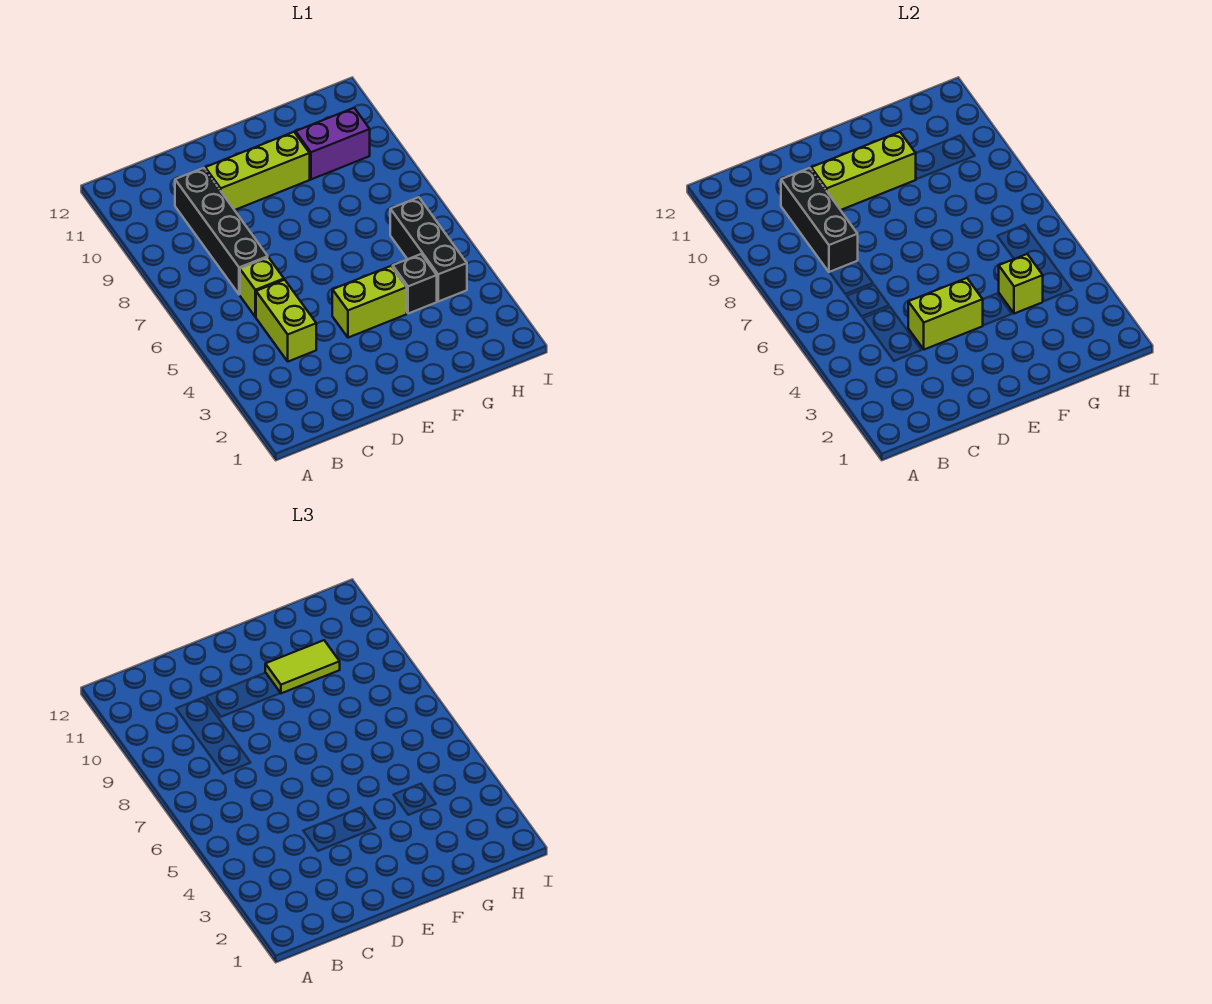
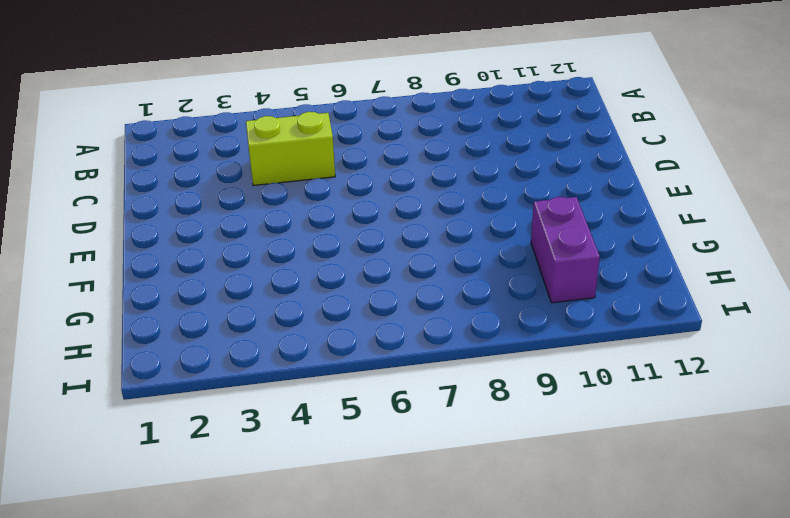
none -> lime brick C6 level 1
none -> black brick C7:C10 level 1
none -> lime brick D10:F10 level 1

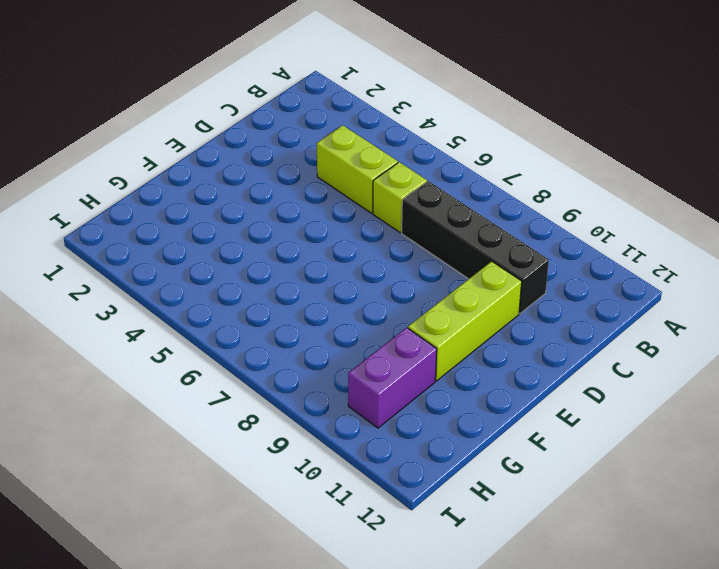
none -> lime brick E4:F4 level 1
none -> black brick G4 level 1
none -> black brick H4:H6 level 1

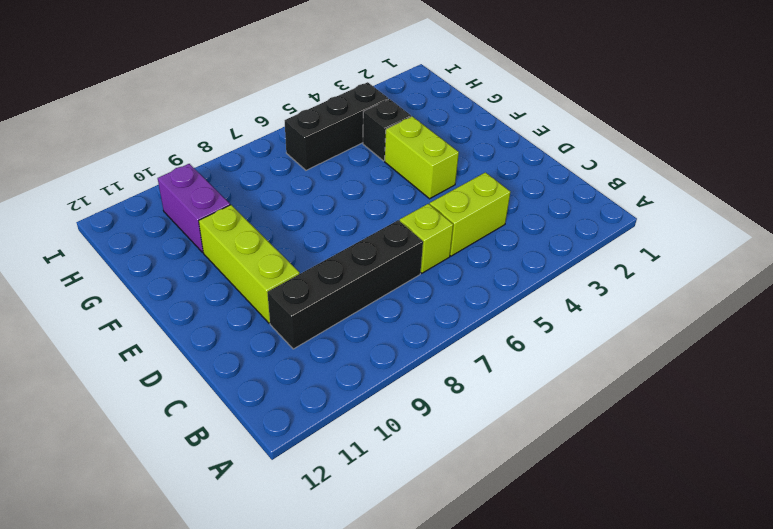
none -> black brick C8:C10 level 2
none -> lime brick D4:E4 level 2
none -> lime brick D10:F10 level 2

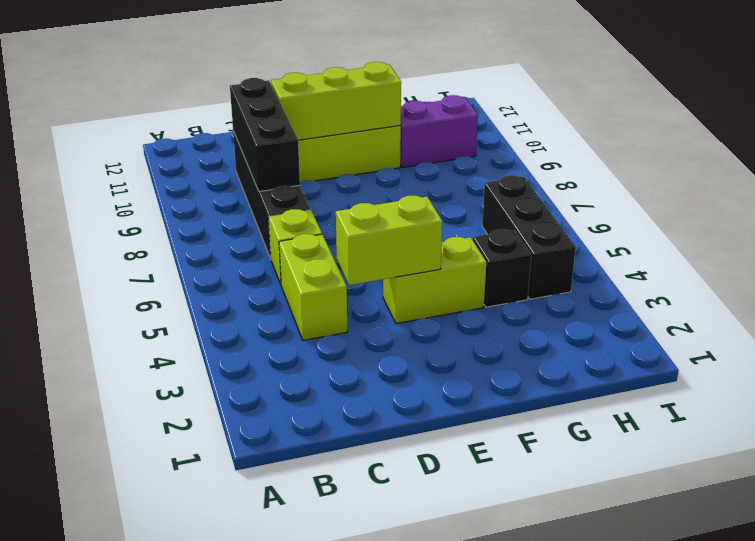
none -> lime brick G4 level 2
none -> lime tile F10:G10 level 3

